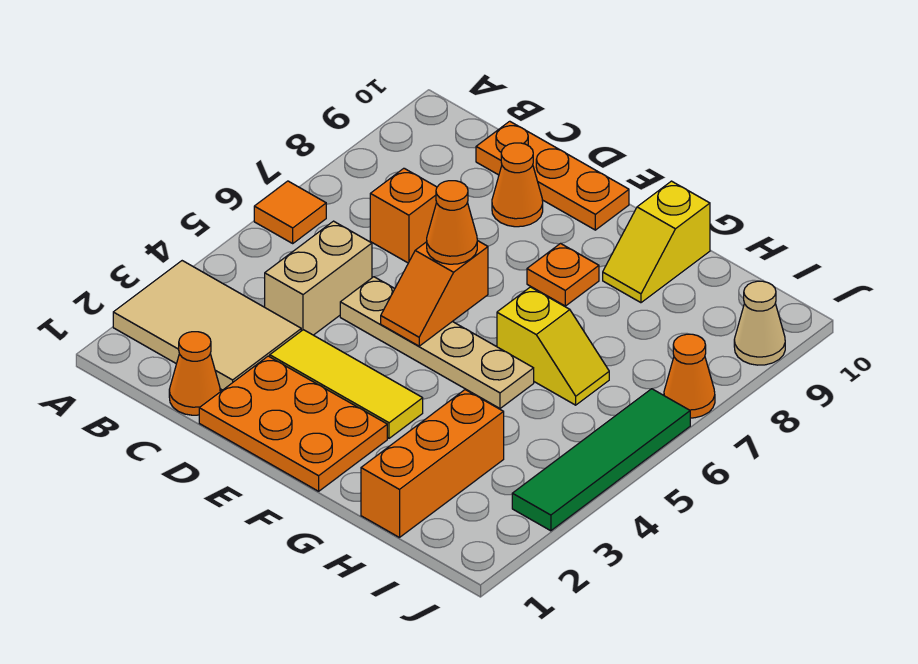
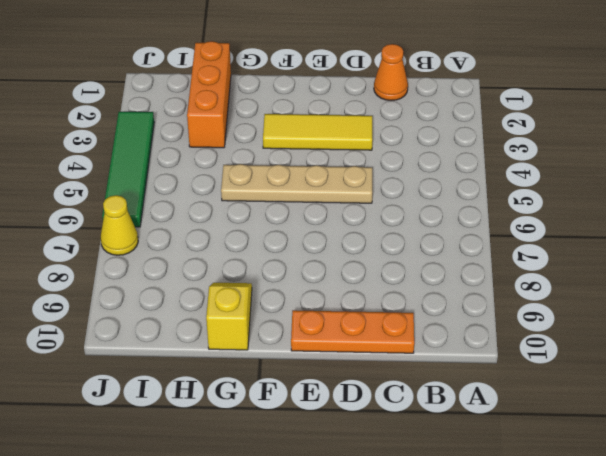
yellow cone J7 level 1 -> orange cone J7 level 1
none -> tan tile A2:C3 level 1
none -> orange tile A6 level 1
none -> tan brick C4:C5 level 1

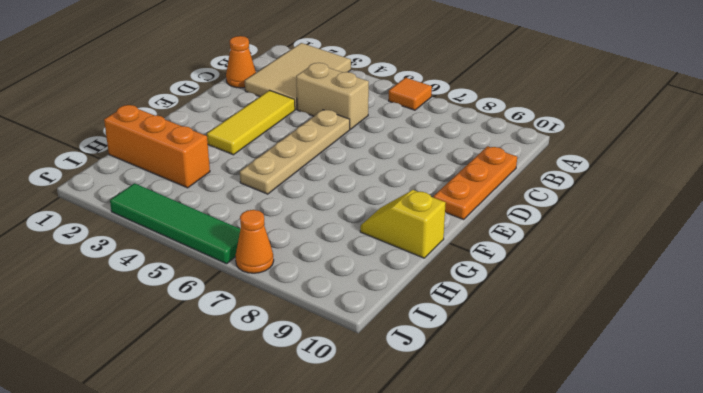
none -> orange brick C7 level 1
none -> orange plate D1:F2 level 1
none -> orange cone D9 level 1

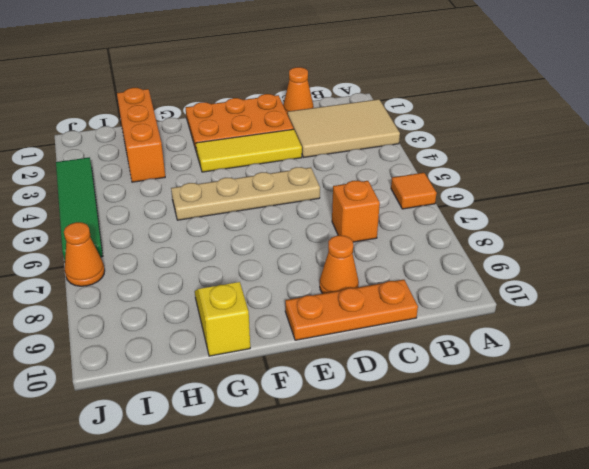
none -> tan brick C4:C5 level 1
none -> orange plate F8 level 1
none -> yellow slope G6:H6 level 1 top G

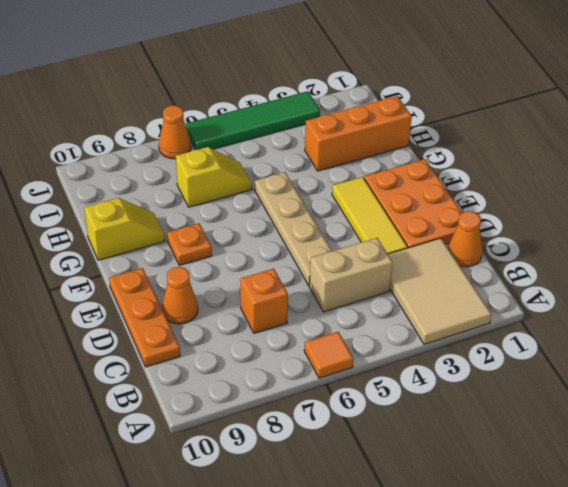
yellow slope H6:H7 level 1 top 7 -> yellow slope G6:H6 level 1 top G
none -> tan cone J9 level 1
none -> orange slope E5:E6 level 2 top 6
none -> orange cone E6 level 3

